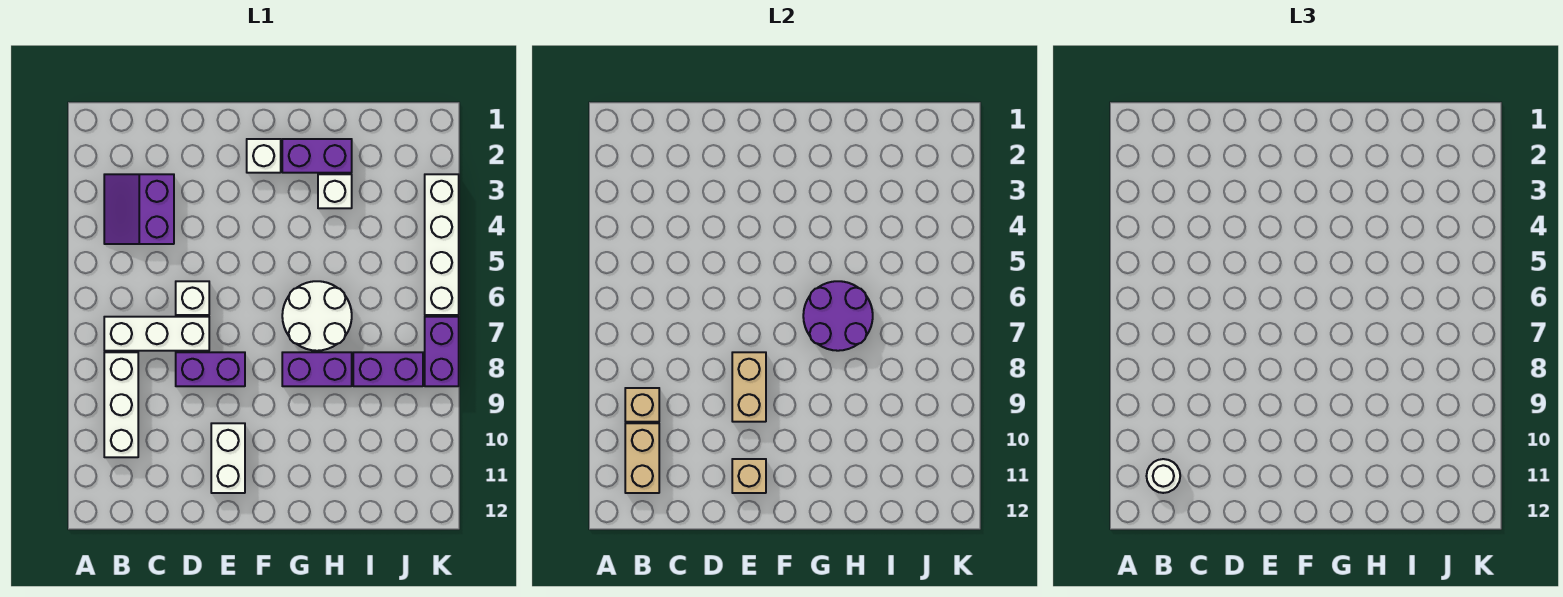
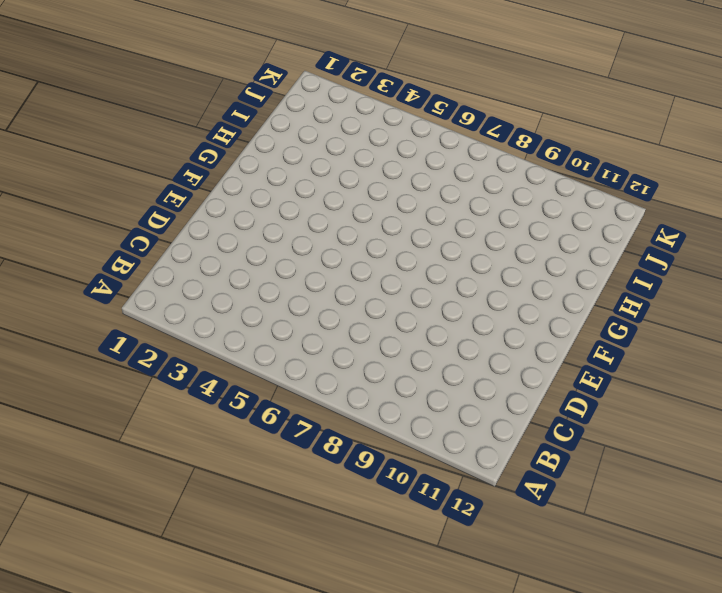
none -> purple slope B3:C4 level 1 top C
none -> white brick B7:D7 level 1
none -> white brick B8:B10 level 1

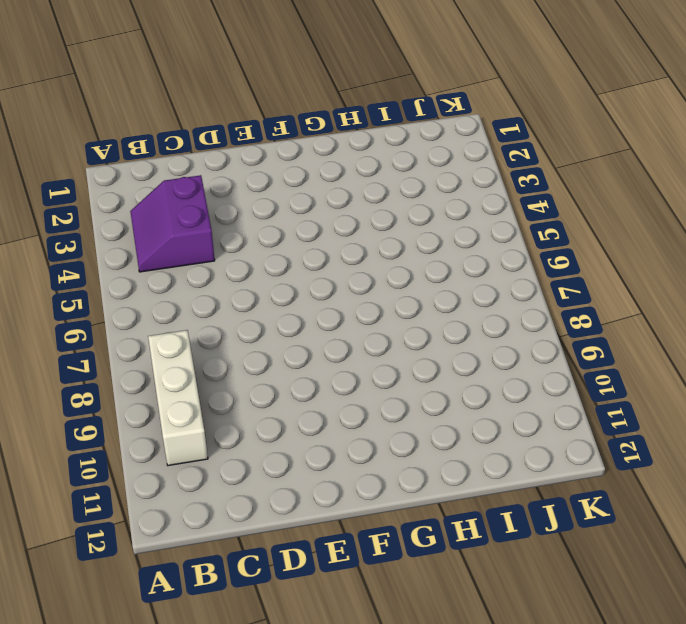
none -> white brick B7:D7 level 1
none -> white brick D6 level 1
none -> purple brick D8:E8 level 1

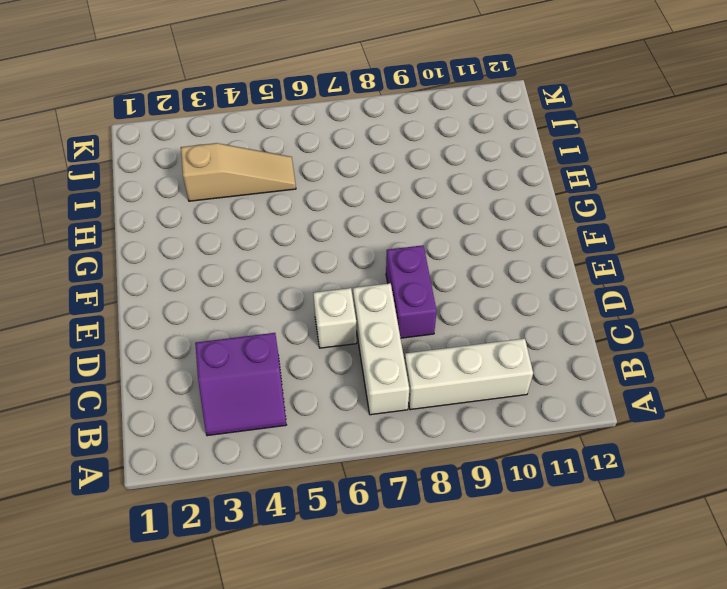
tan slope I3:I5 level 1 top 3 -> none
none -> white brick E10:E11 level 1
none -> white brick F2 level 1
none -> purple brick G2:H2 level 1

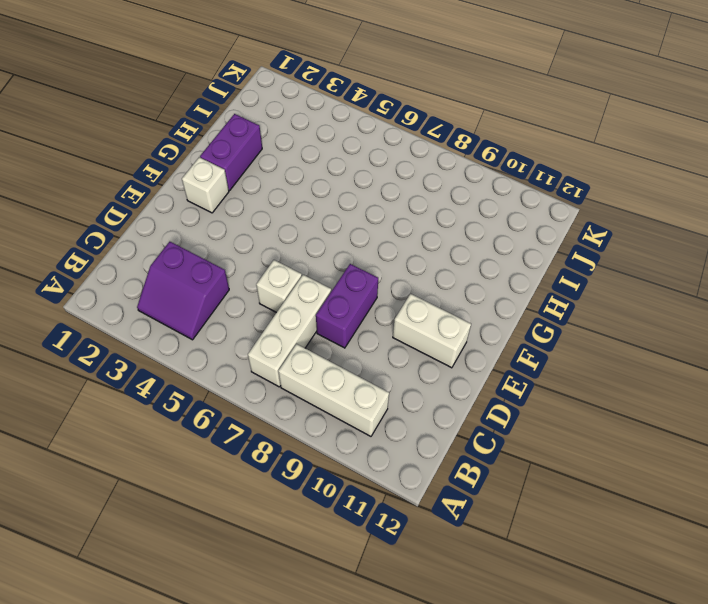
none -> white round brick G6:H7 level 1
none -> purple brick G8:H8 level 1
none -> white brick H3 level 1

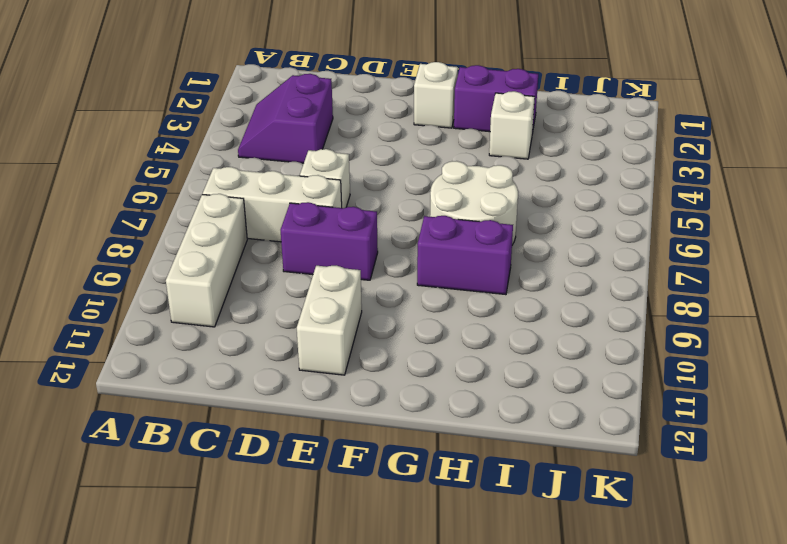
none -> purple brick I8:J8 level 1
none -> white brick K3:K6 level 1
none -> purple brick K7:K8 level 1

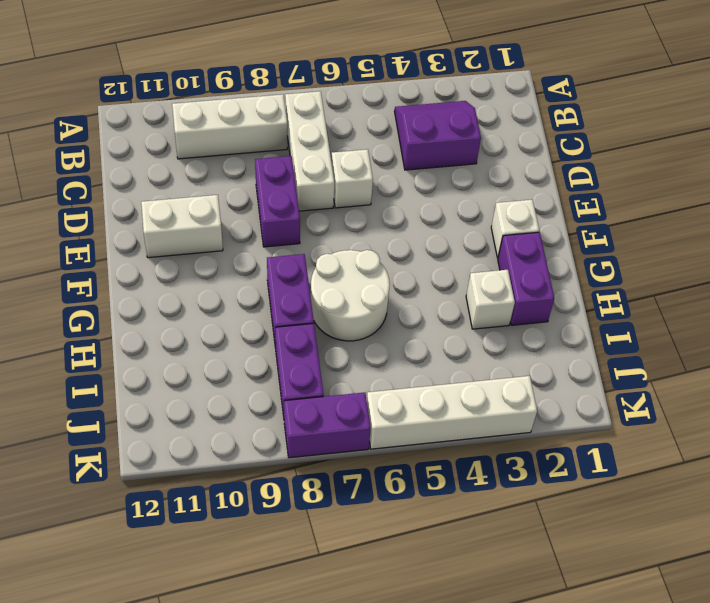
none -> tan brick B9 level 2
none -> tan brick B10:B11 level 2
none -> tan brick E8:E9 level 2

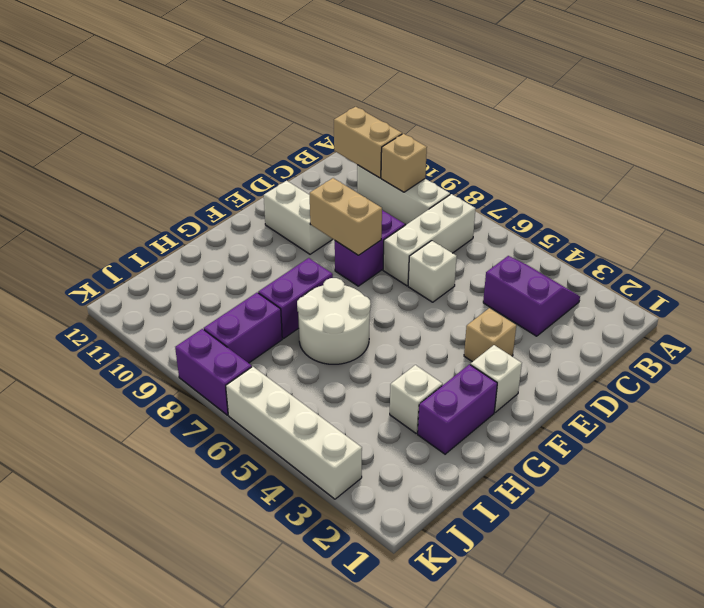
tan brick E3 level 1 -> tan brick E11 level 2
none -> purple round brick G6:H7 level 2
none -> white round brick B11 level 3

